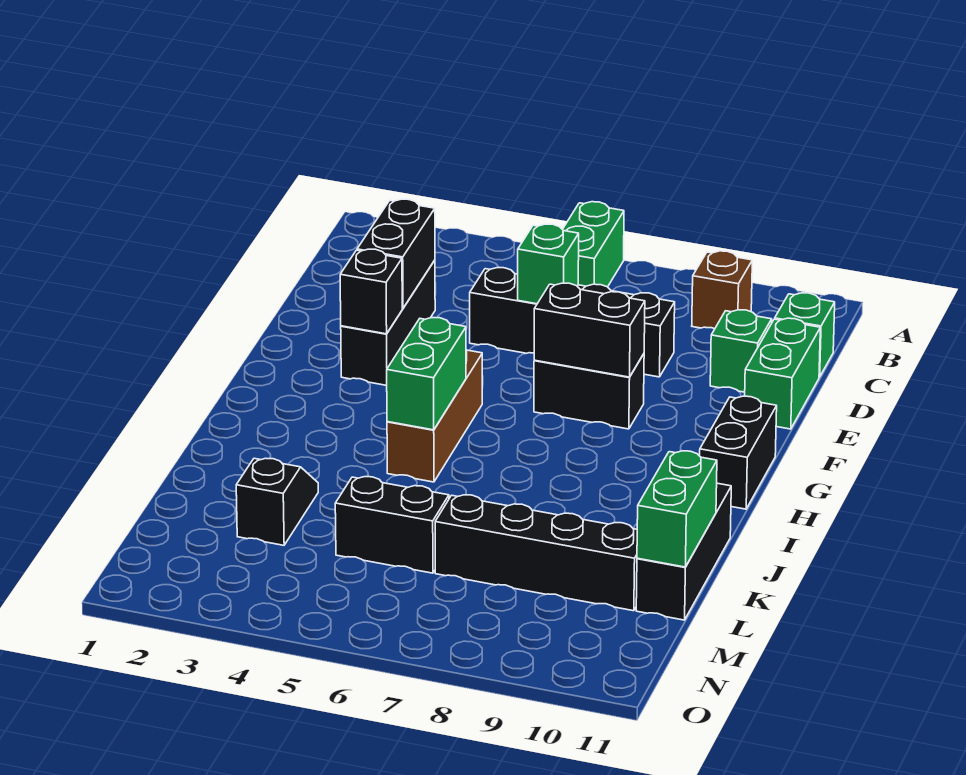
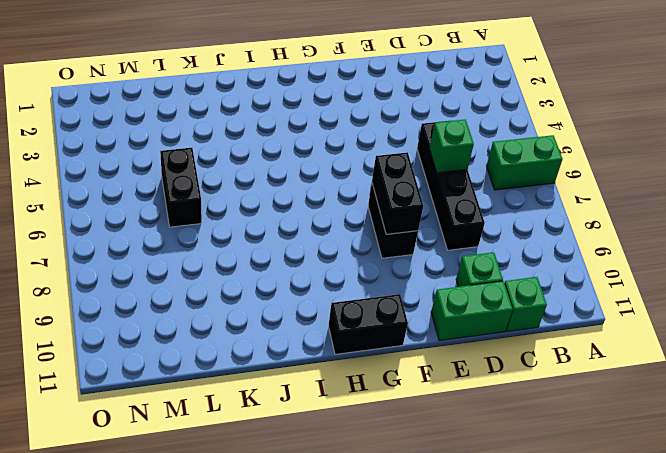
none -> brown brick B9 level 1
none -> black brick D3:F3 level 1
none -> brown brick G5:I5 level 1

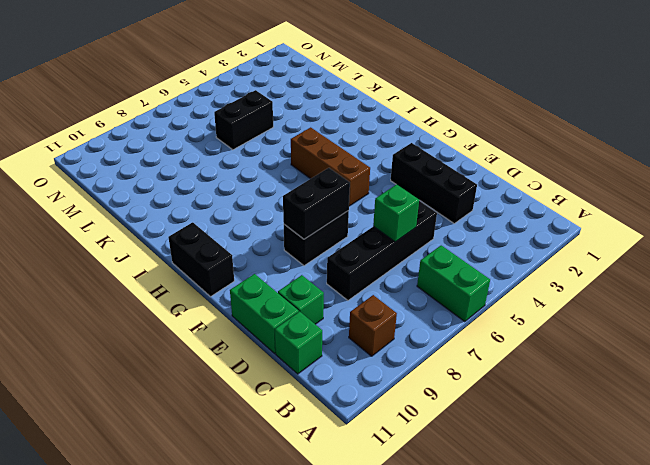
none -> black brick J11:L11 level 1
none -> black slope K3:L3 level 1 top L
none -> black brick L7:L10 level 1

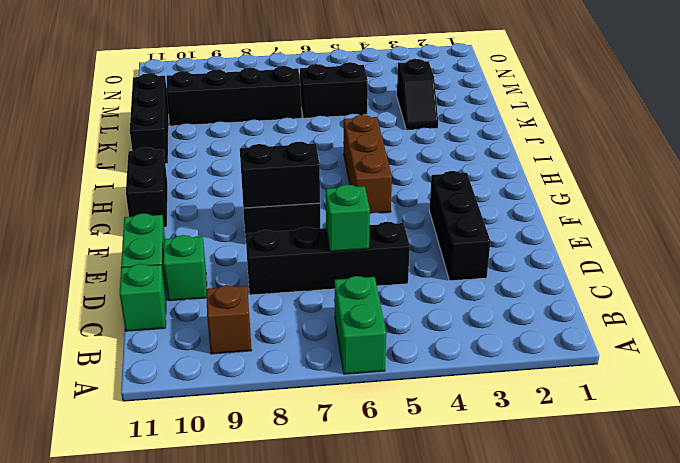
none -> black brick D3:E3 level 2
none -> black brick F3 level 2
none -> green brick H5:I5 level 2

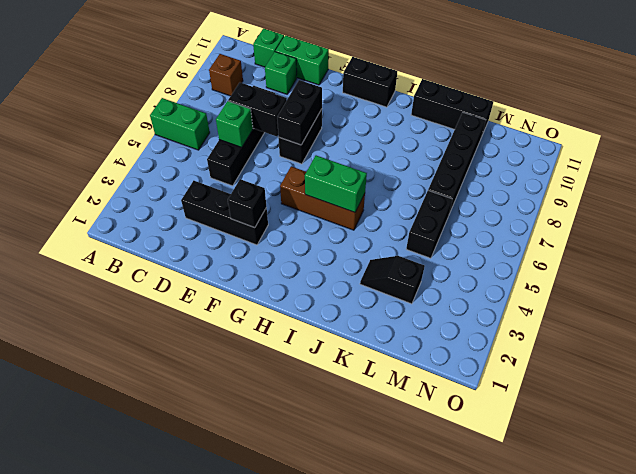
black brick D7:E7 level 2 -> black brick D3:E3 level 2
none -> green brick K11:L11 level 2

